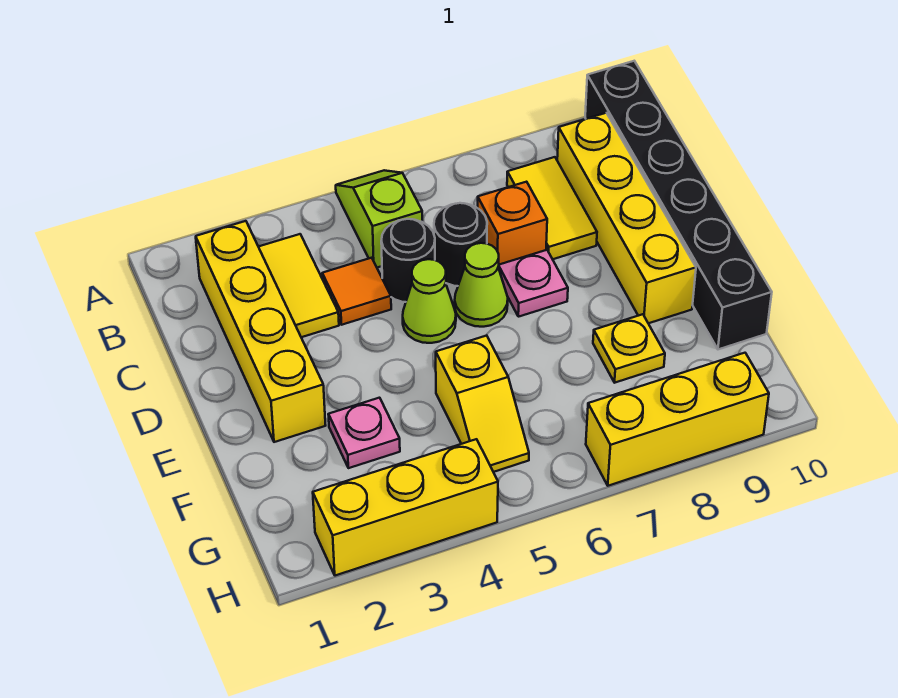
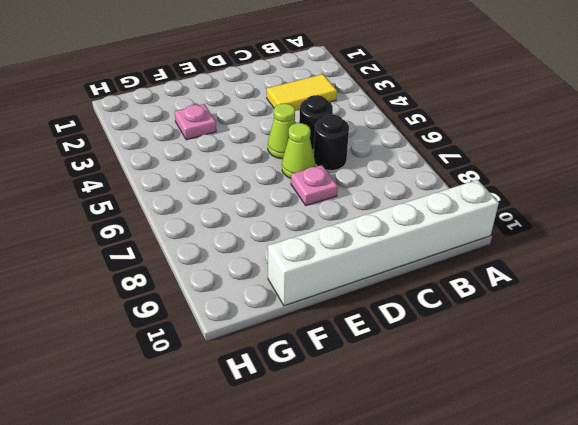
white brick A10:F10 level 1 -> black brick A10:F10 level 1
none -> lime slope A5:B5 level 1 top B
none -> yellow brick B2:E2 level 1
none -> yellow tile B8:C8 level 1

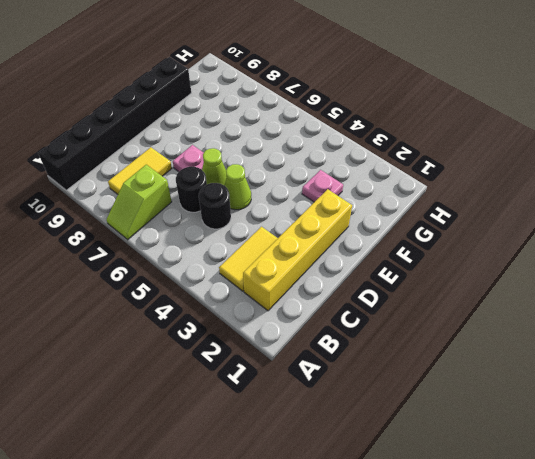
lime slope A7:B7 level 1 top B -> lime slope A5:B5 level 1 top B
none -> yellow brick B9:E9 level 1
none -> orange tile C4 level 1
none -> orange brick C7 level 1

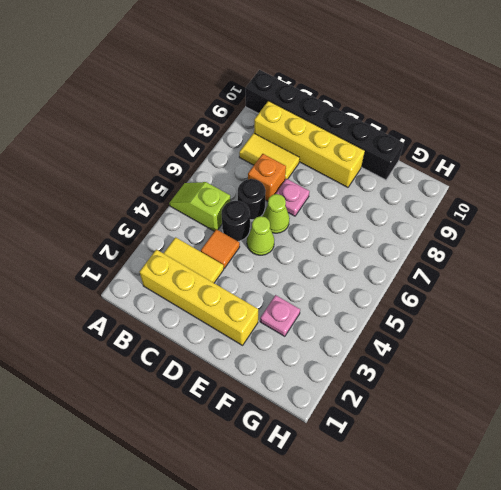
none -> yellow slope F5:G5 level 1 top F
none -> yellow plate F8 level 1
none -> yellow brick H2:H4 level 1

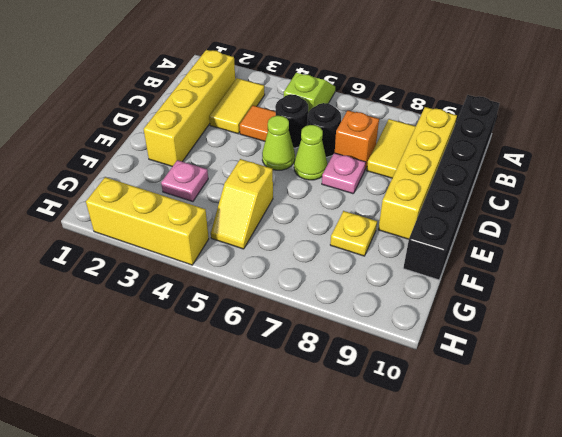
none -> yellow brick H7:H9 level 1

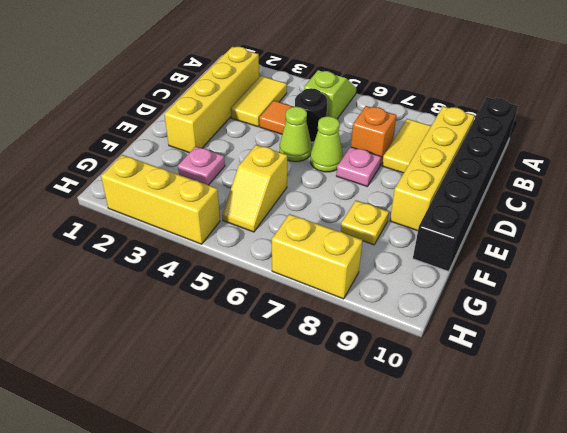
yellow brick H7:H8 level 1 -> yellow brick H7:H9 level 1
none -> black round brick C6 level 1

